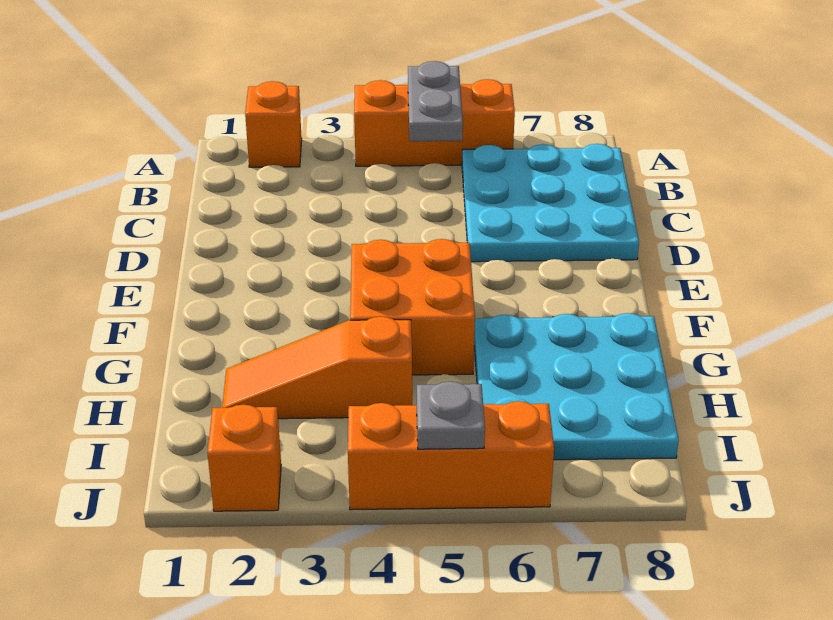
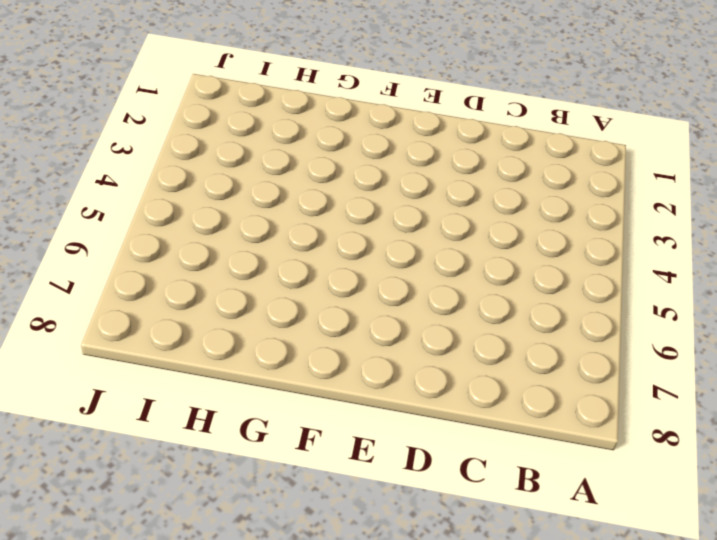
none -> orange brick A2 level 1
none -> orange brick A4:A6 level 1

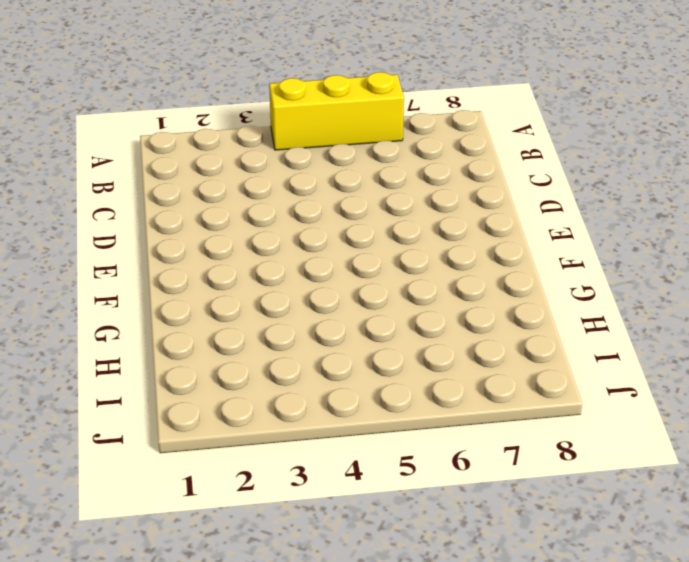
yellow brick A4:A6 level 1 -> orange brick A4:A6 level 1
none -> orange brick A2 level 1
none -> cyan plate B6:D8 level 1

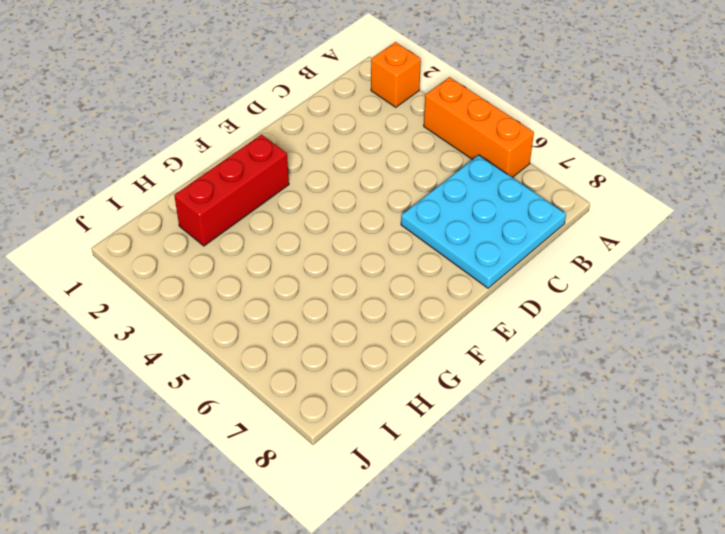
red brick F2:H2 level 1 -> orange slope H2:H4 level 1 top 4
none -> orange brick F4:G5 level 1
none -> cyan plate G6:I8 level 1

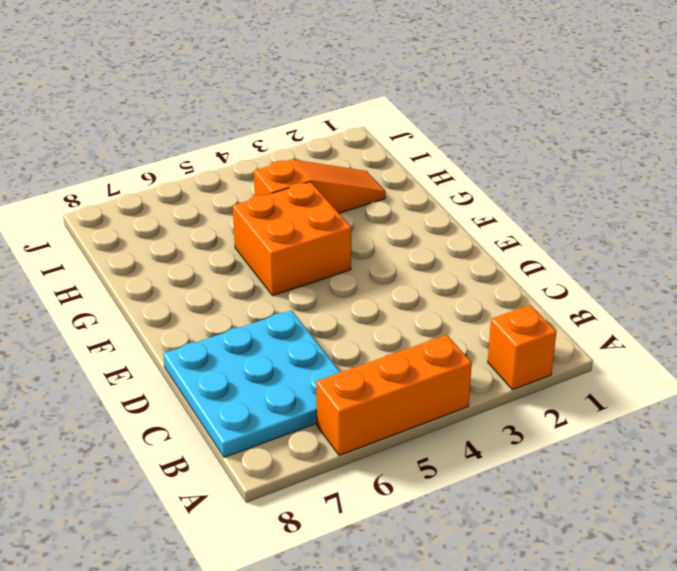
none -> cyan plate G6:I8 level 1
none -> orange brick J2 level 1

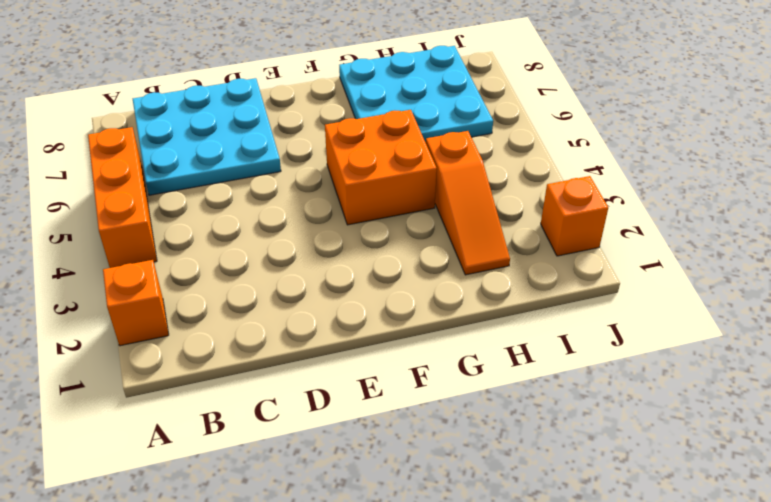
none -> orange brick J4:J6 level 1
none -> grey plate A5:B5 level 2

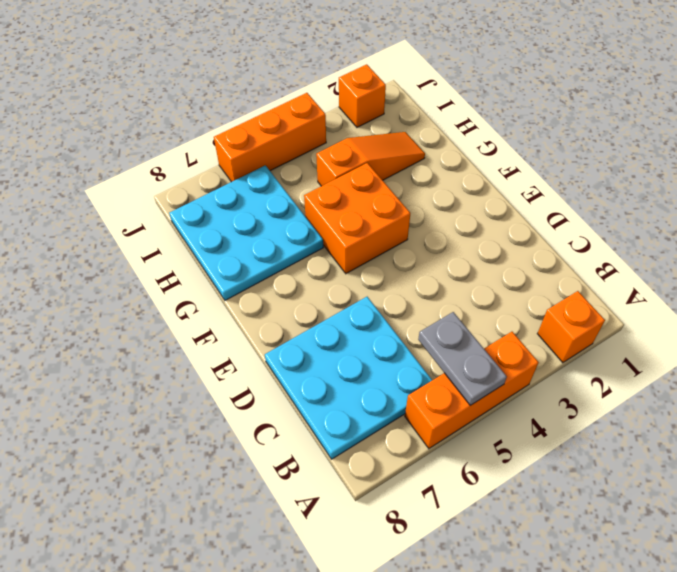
none -> grey plate J5 level 2

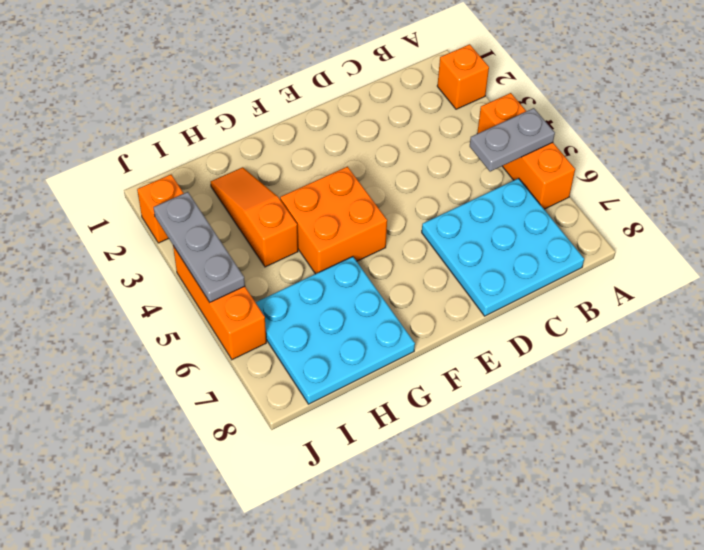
grey plate J3:J5 level 2 -> grey plate J5 level 2

